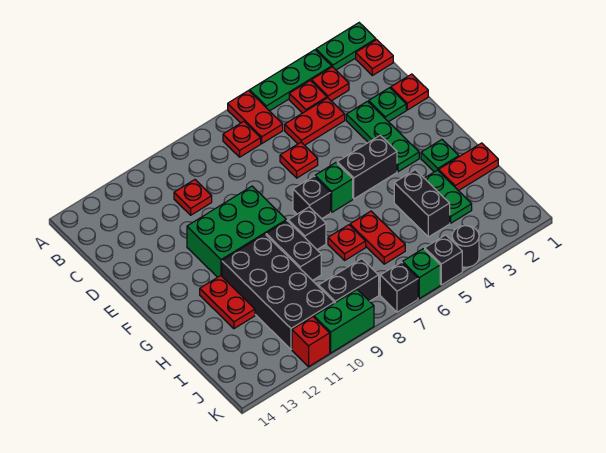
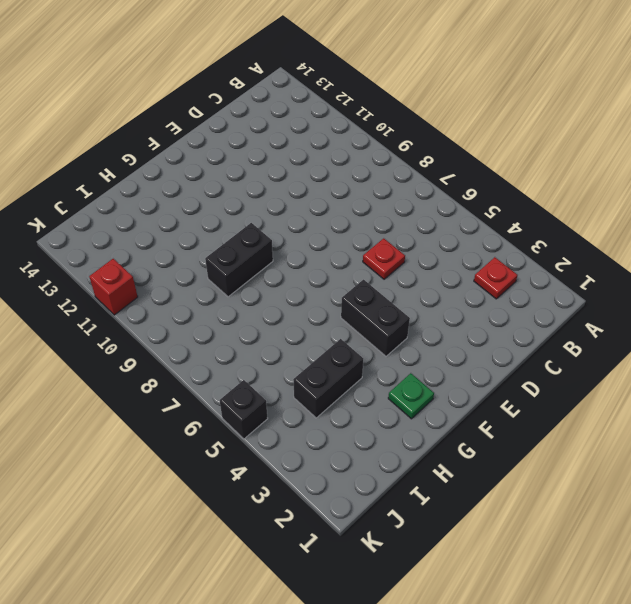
none -> green plate A1:A2 level 1
none -> green plate A3:A5 level 1
none -> red plate A6:B6 level 1
none -> red plate B1 level 1

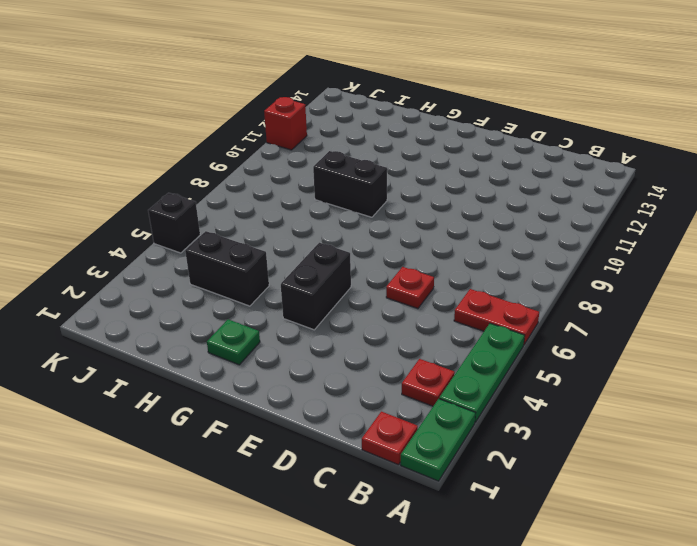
none -> red plate B4 level 1
none -> red plate B7 level 1
none -> red plate C4:C5 level 1
none -> red plate C10 level 1

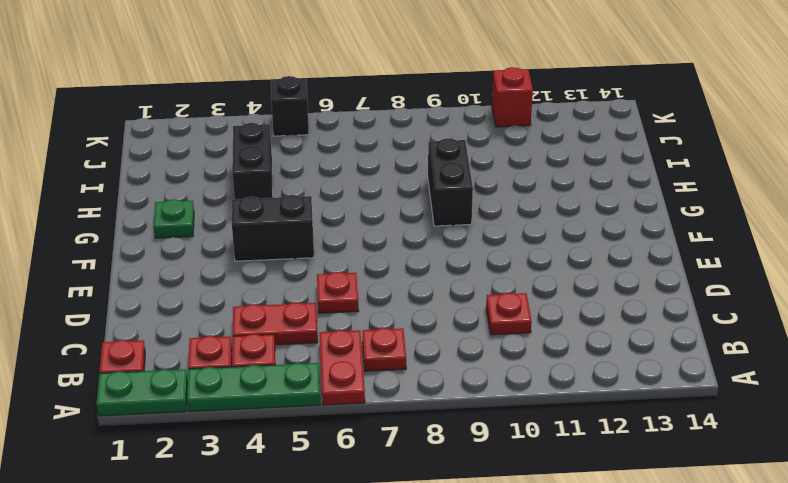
none -> red plate D1 level 1
none -> green plate D2 level 1
none -> green plate D3:F3 level 1
none -> green brick E9:F11 level 1

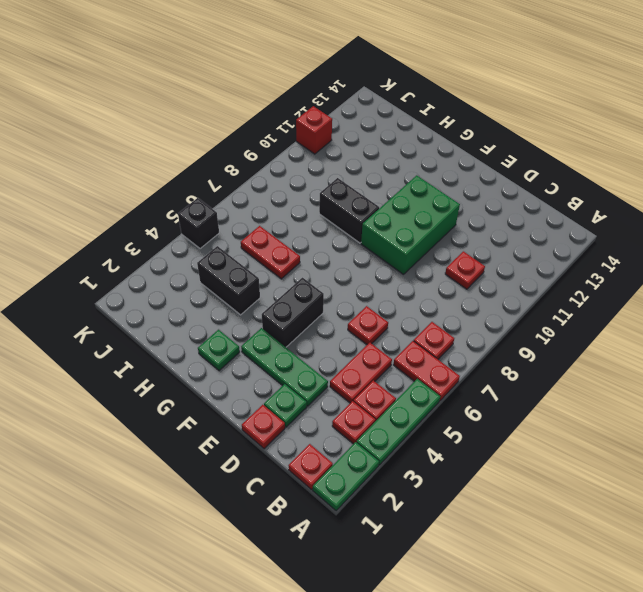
none -> green brick F6 level 1
none -> black brick F7 level 1
none -> black brick G8 level 1
none -> black brick G10:J11 level 1

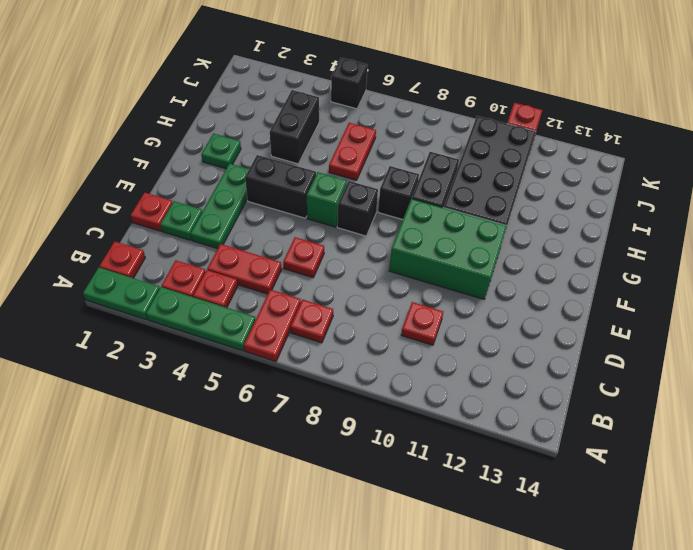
none -> red plate G12:H12 level 1
none -> red plate H1:H2 level 1
none -> green plate H3:I3 level 1
none -> red plate H7 level 1

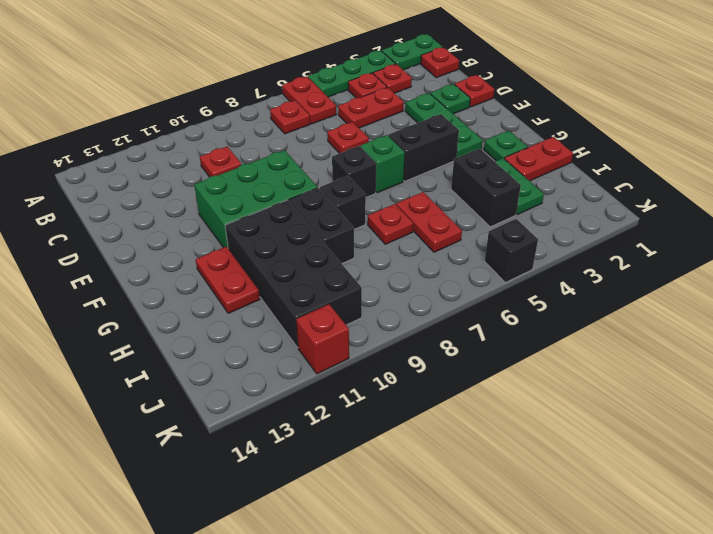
none -> black brick J8:J9 level 1
none -> black round brick K4 level 1
none -> green brick K6 level 1
none -> black brick K7 level 1

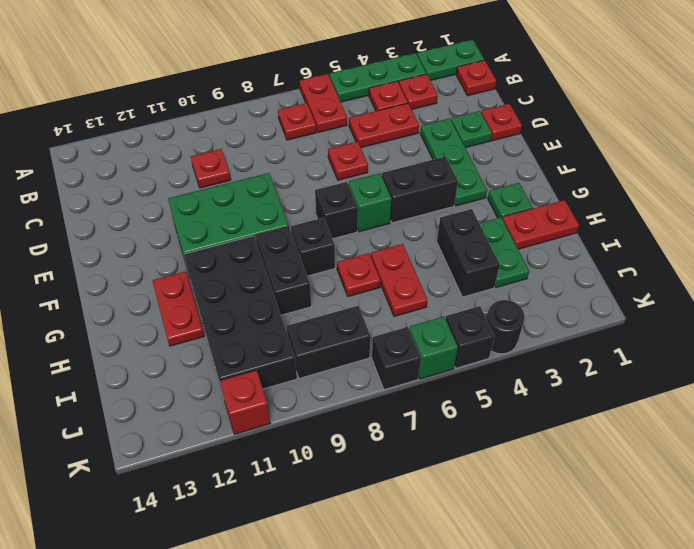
none -> green brick K9:K10 level 1

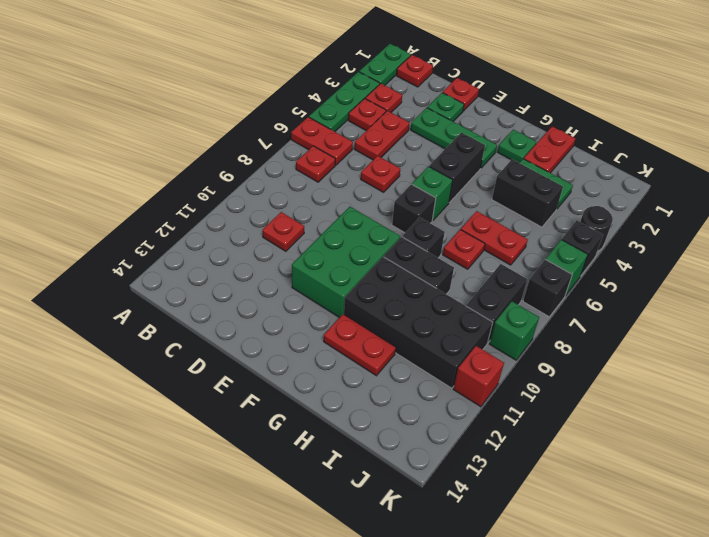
green brick K9 level 1 -> green brick K9:K10 level 1

